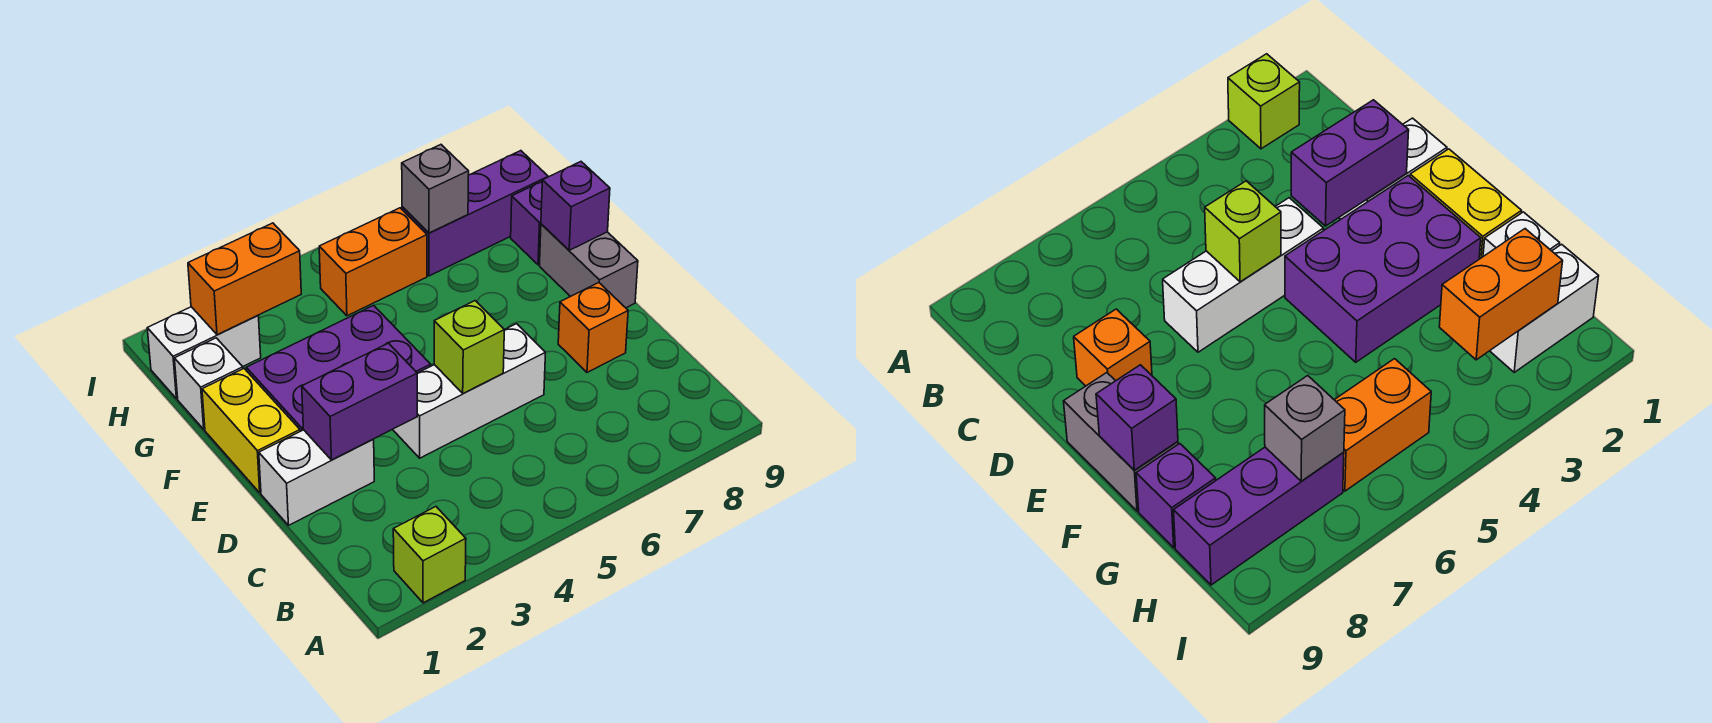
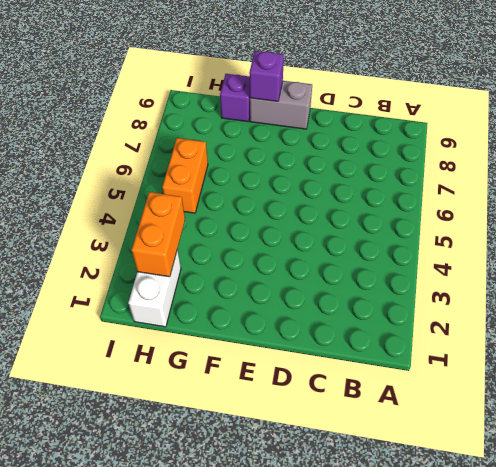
none -> lime brick A2 level 1
none -> white brick D1:D2 level 1
none -> white brick D4:D6 level 1

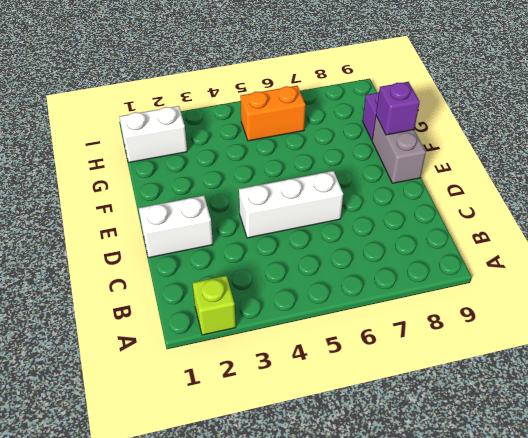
none -> orange brick D8 level 1
none -> yellow brick E1:F1 level 1
none -> purple brick E2:F4 level 1

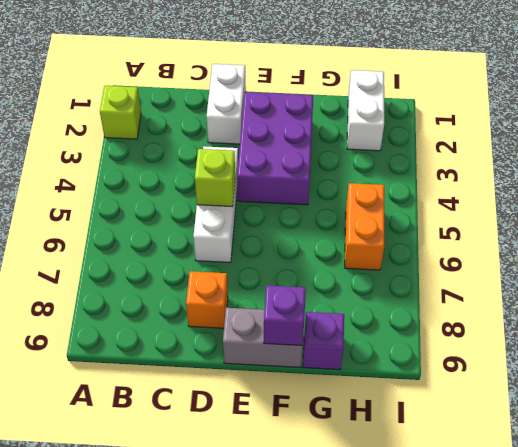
none -> yellow brick E1:F1 level 1
none -> white brick G1 level 1
none -> purple brick H7:H9 level 1

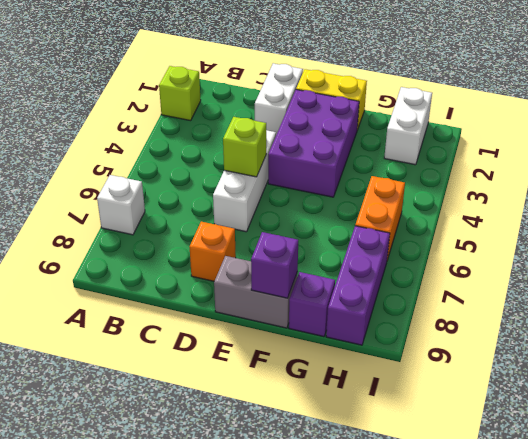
white brick A7 level 1 -> white brick G1 level 1
none -> purple brick D2:D3 level 2
none -> orange brick H2:H3 level 2
none -> grey brick H7 level 2

